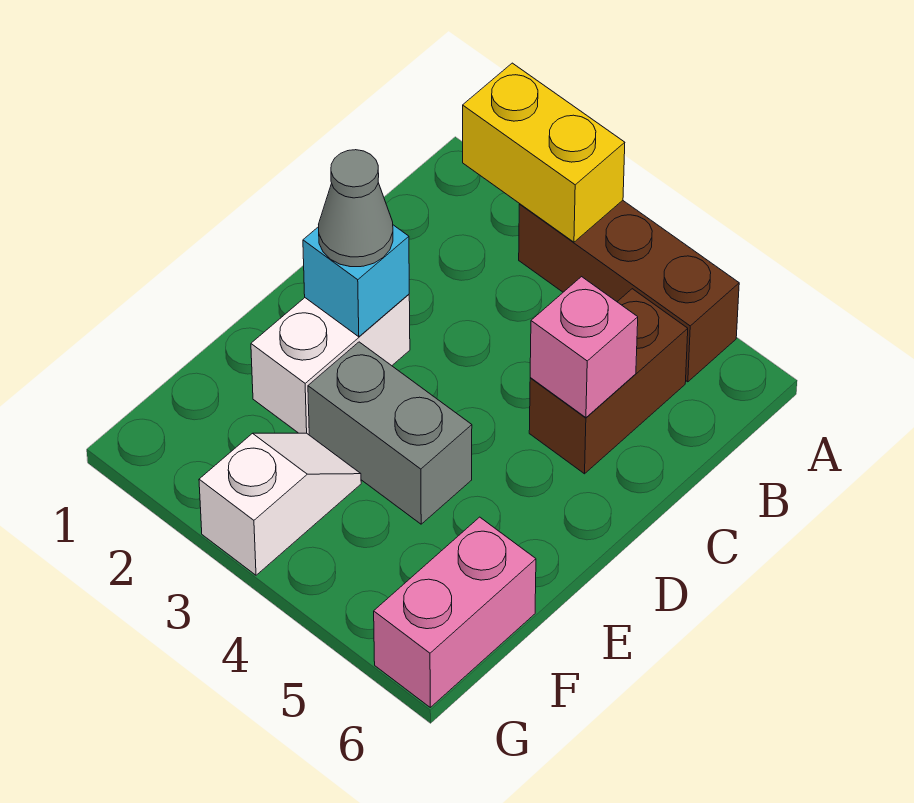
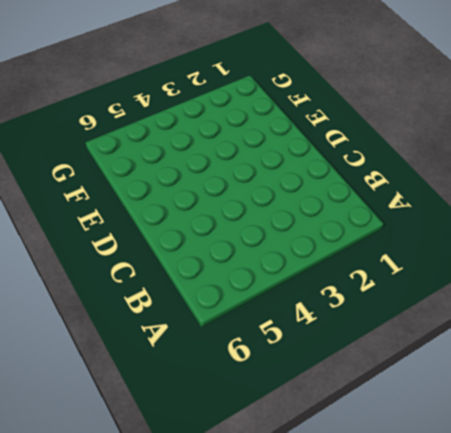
none -> brown brick A3:A5 level 1
none -> brown brick B5:C5 level 1

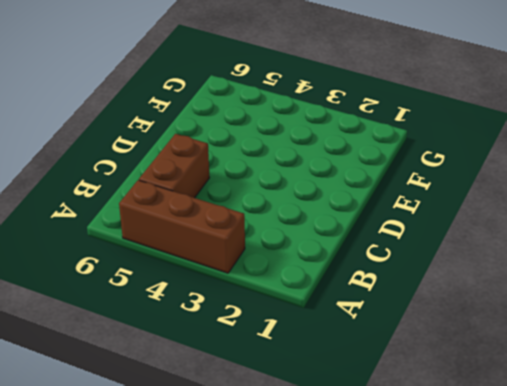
none -> white brick D2:E2 level 1
none -> grey brick E3:E4 level 1

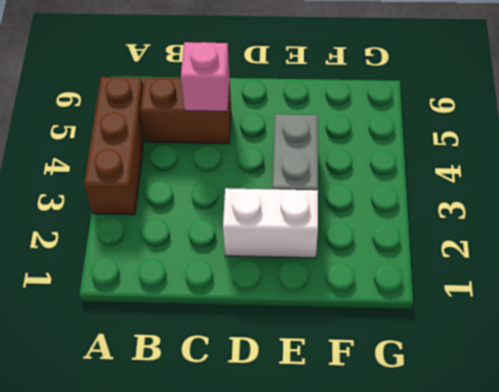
none -> white slope F3:G3 level 1 top G
none -> pink brick F6:G6 level 1

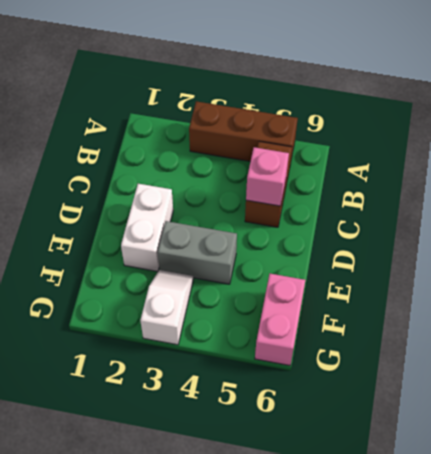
none -> yellow brick A2:A3 level 2
none -> cyan brick D2 level 2

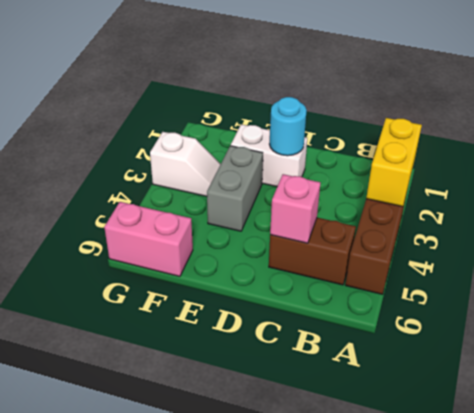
cyan round brick D2 level 2 -> cyan brick D2 level 2
none -> grey cone D2 level 3

